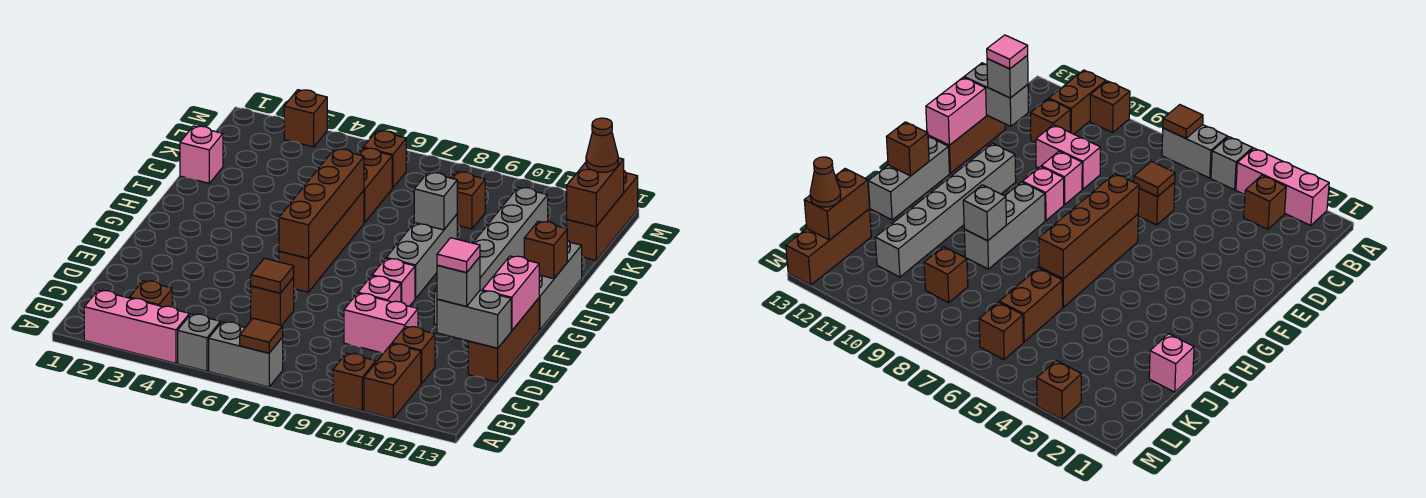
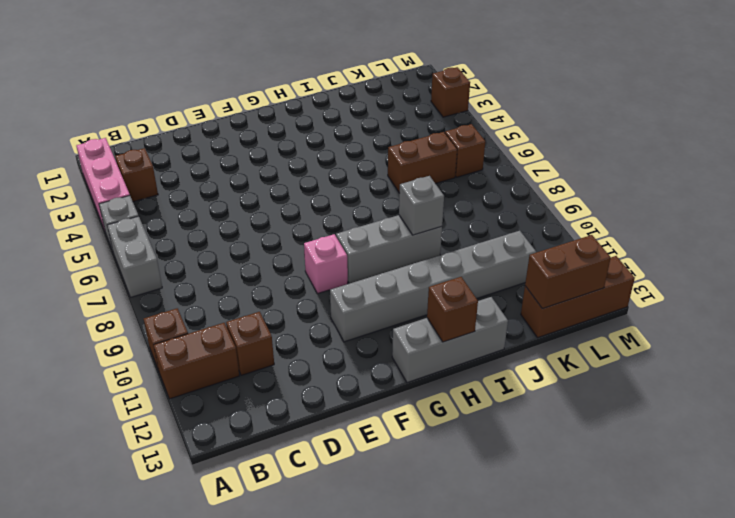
none -> brown brick D6 level 1
none -> pink brick D9:D10 level 1
none -> brown brick D13:F13 level 1
none -> pink brick E9 level 1

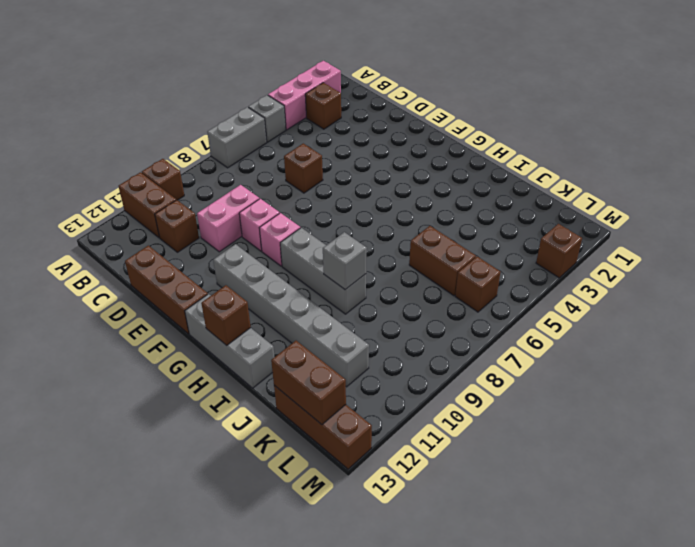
none -> brown brick F6:I6 level 1
none -> pink brick J1 level 1
none -> brown brick K9 level 1
none -> brown tile A7 level 2

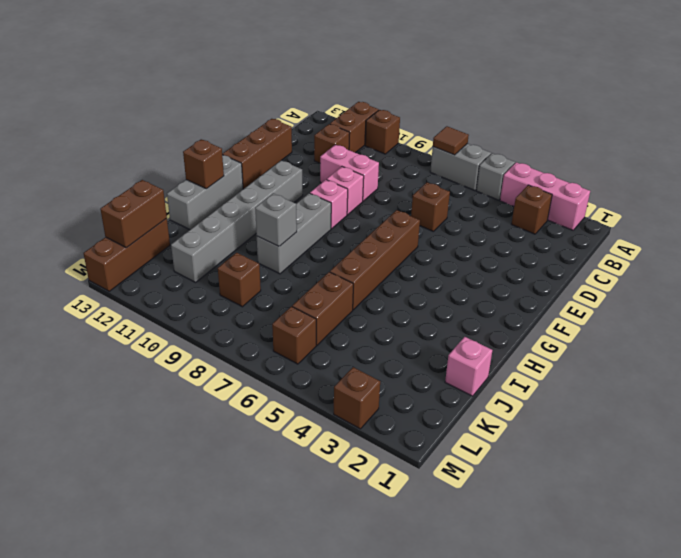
none -> brown tile D6 level 2
none -> grey brick D12:D13 level 2
none -> pink brick E13:F13 level 2
none -> brown brick F6:I6 level 2

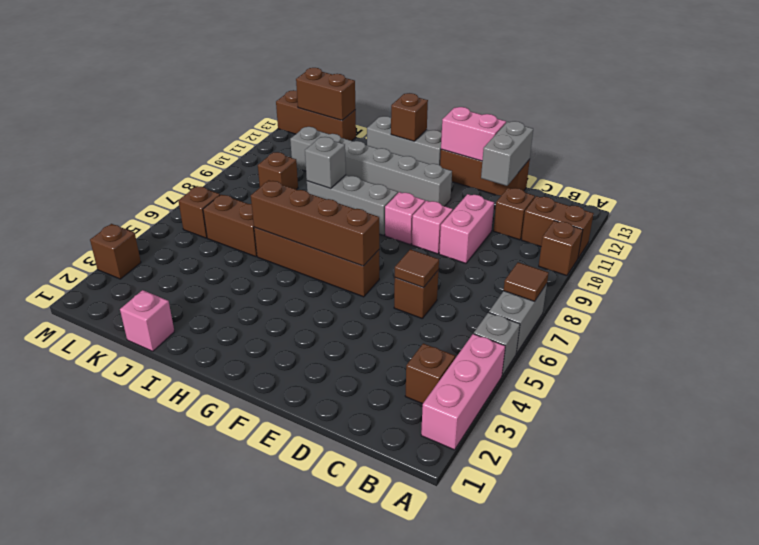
none -> grey brick D12 level 3
none -> brown cone L13 level 3
none -> pink tile D12 level 4

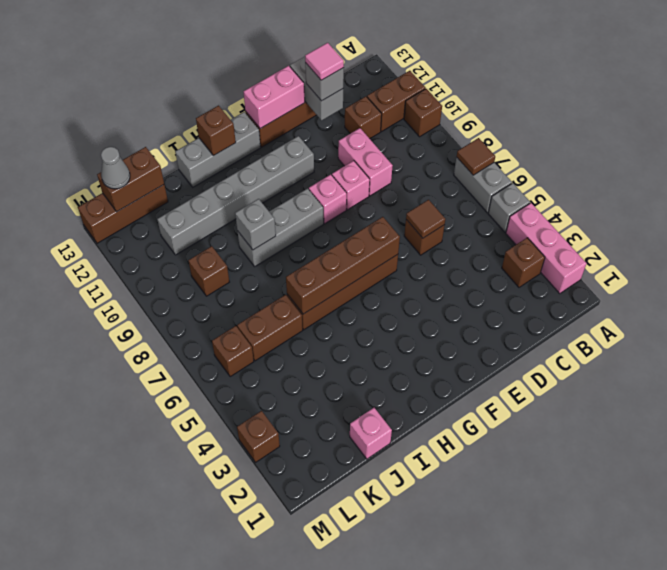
grey cone L13 level 3 -> brown cone L13 level 3

